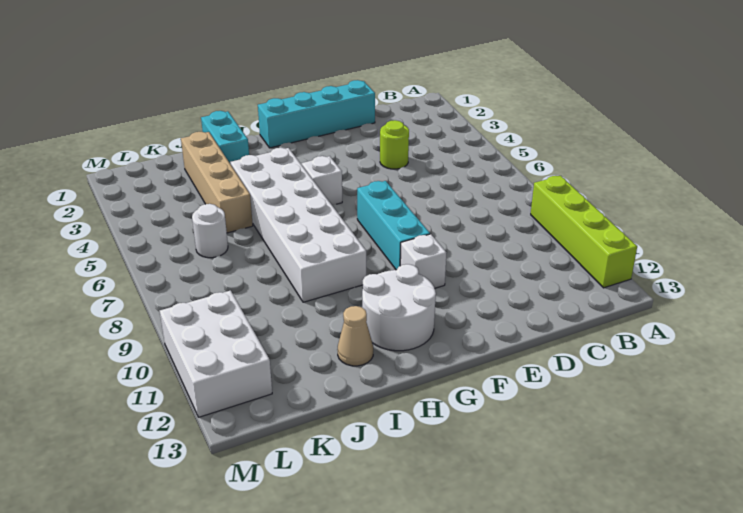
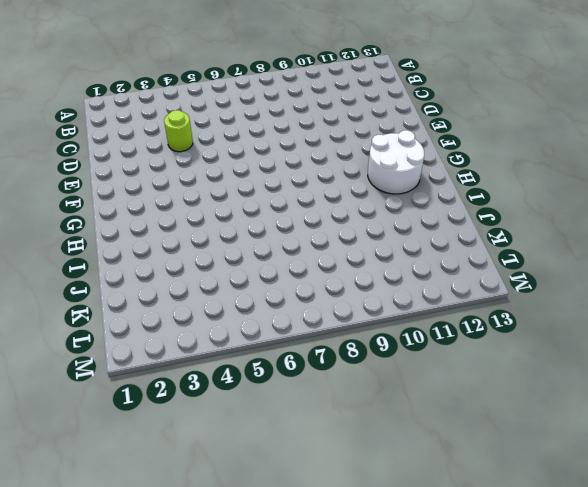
none -> lime brick A9:A12 level 1
none -> cyan brick D1:G1 level 1
none -> cyan brick F7:F9 level 1

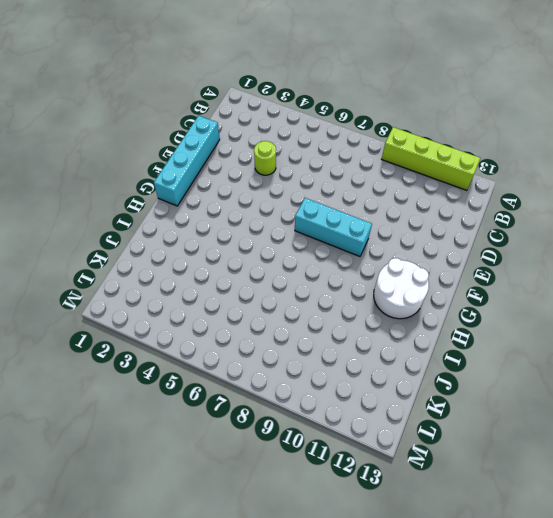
none -> white brick F10 level 1
none -> white brick G5 level 1
none -> white brick H4:I9 level 1

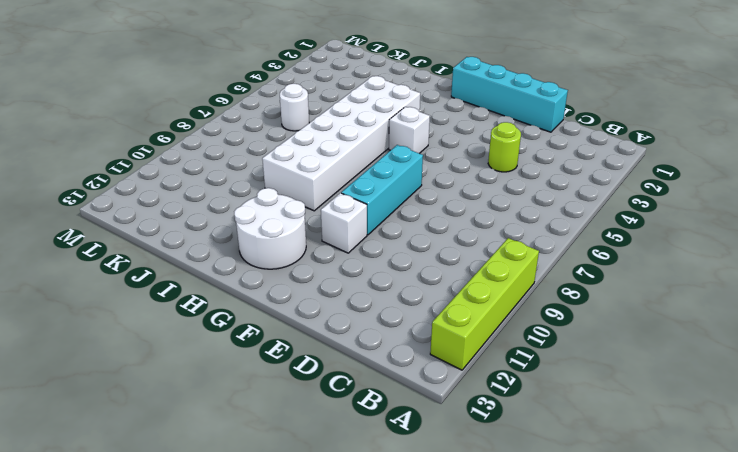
none -> cyan brick I1:I2 level 1
none -> tan cone I12 level 1
none -> tan brick J2:J5 level 1

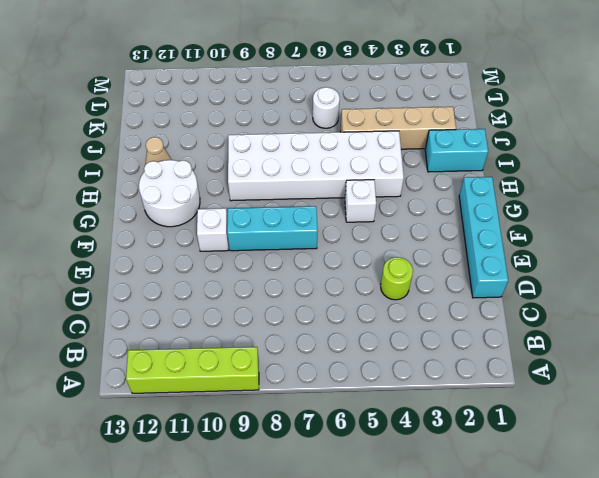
none -> white brick L10:M12 level 1

